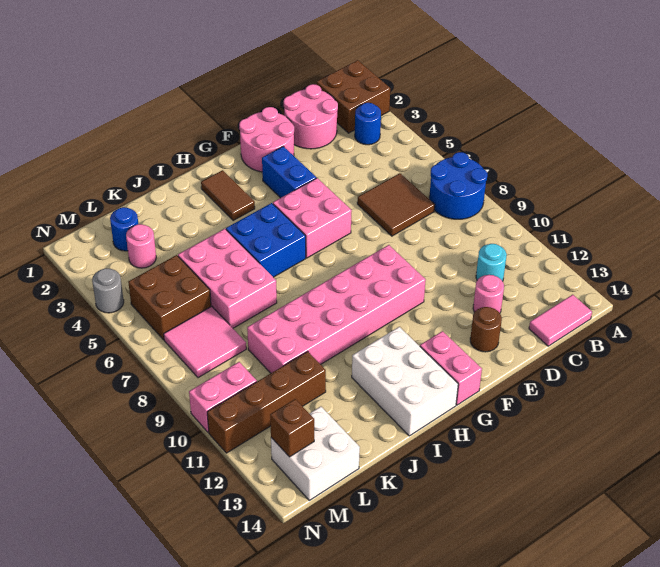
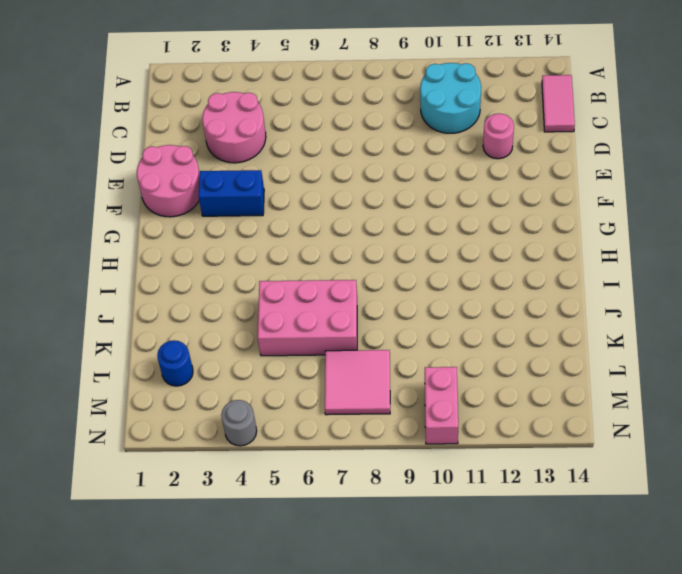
cyan round brick B10:C11 level 1 -> cyan round brick C11 level 1
pink round brick C3:D4 level 1 -> pink round brick C1:D2 level 1
none -> brown brick A1:B2 level 1
none -> blue round brick A7:B8 level 1
none -> blue round brick B3 level 1

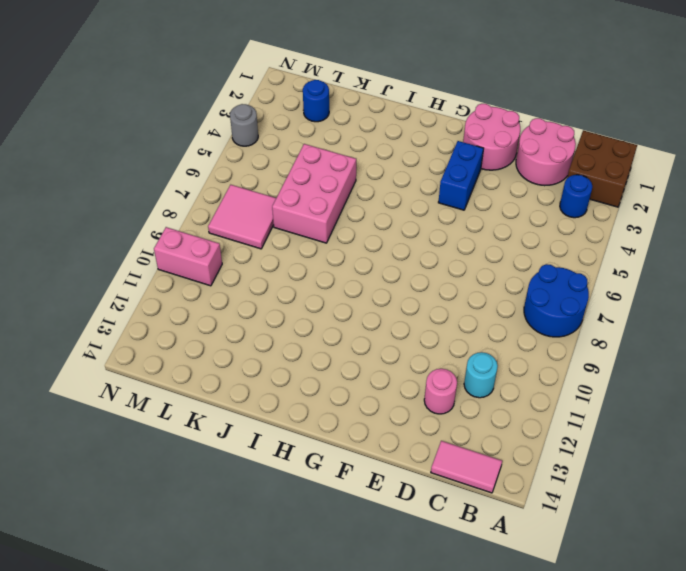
none -> brown tile C6:D7 level 1
none -> brown round brick E13 level 1
none -> pink brick F5:G6 level 1

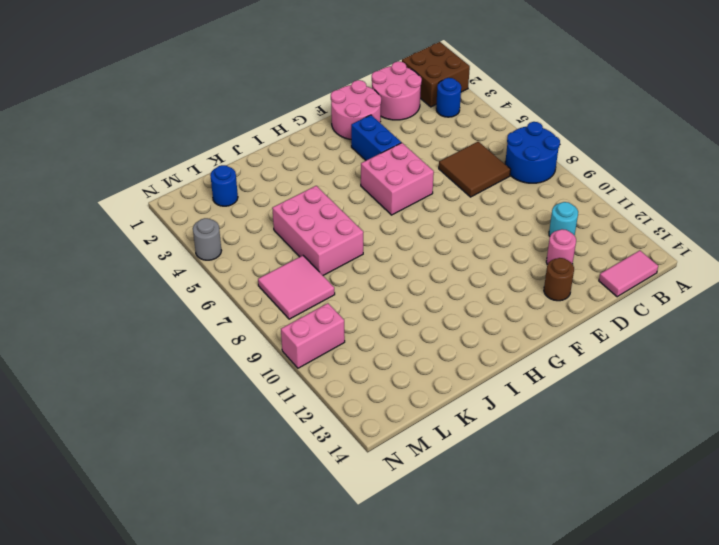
none -> pink brick F9:K10 level 1
none -> pink brick G13:G14 level 1
none -> brown tile H2:H3 level 1

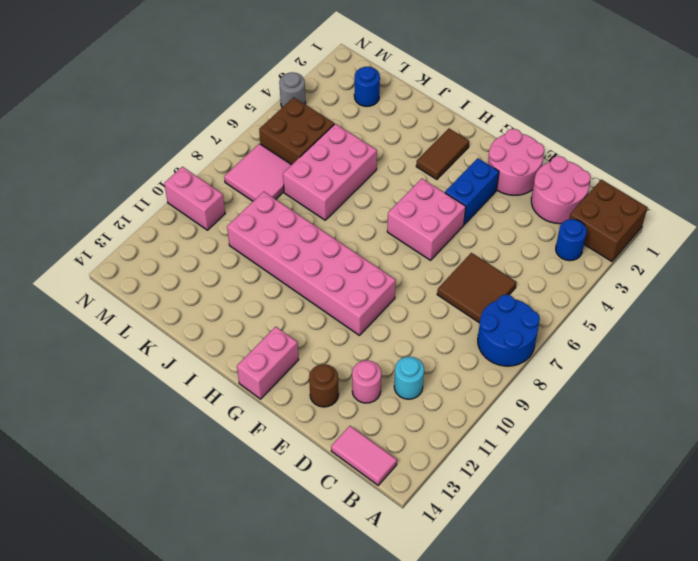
none -> blue brick H5:I6 level 1
none -> white brick H12:I14 level 1
none -> brown brick K11:N11 level 1

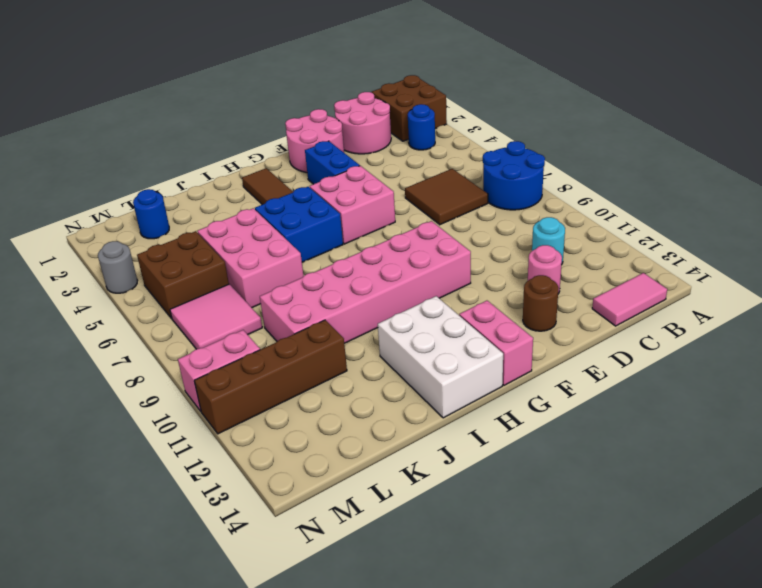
none -> pink round brick L3 level 1
none -> white brick L13:M14 level 1
none -> brown brick M13 level 2

